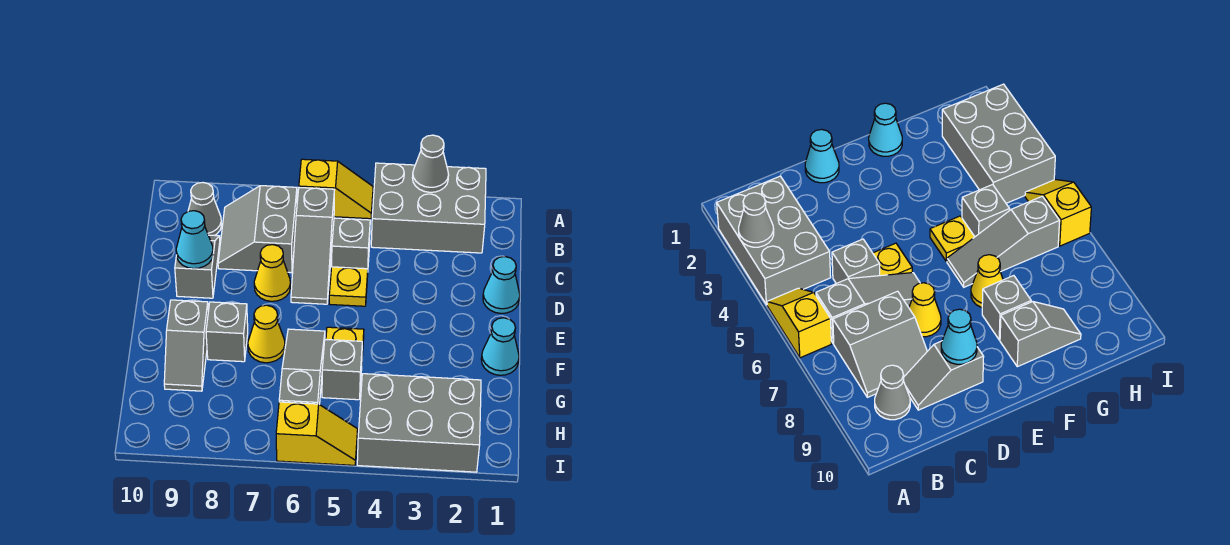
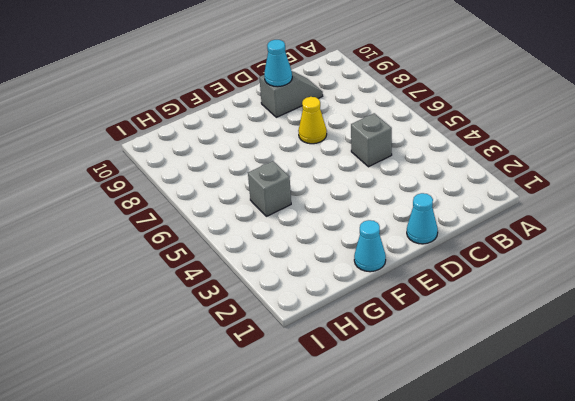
none -> grey brick A2:B4 level 1
none -> yellow slope A5:A6 level 1 top 6
none -> grey slope B6:D6 level 1 top B

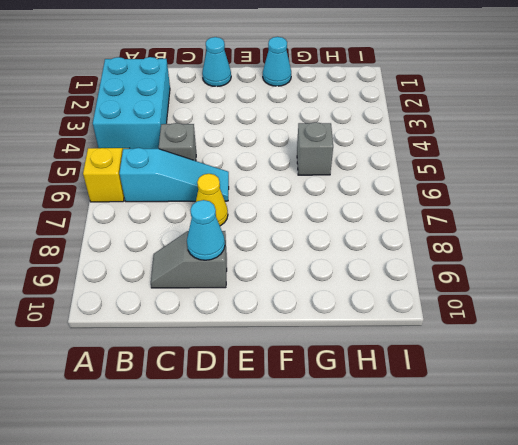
cyan brick A2:B4 level 1 -> grey brick A2:B4 level 1
cyan slope B6:D6 level 1 top B -> grey slope B6:D6 level 1 top B
none -> grey slope B7:C8 level 1 top 7
none -> grey cone B9 level 1
none -> yellow plate D5 level 1

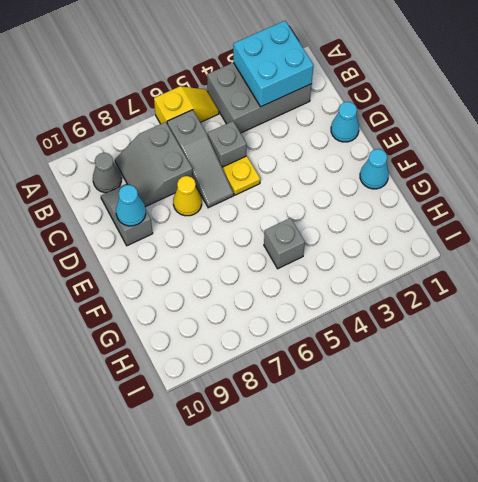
cyan brick A2:B3 level 2 -> grey cone A3 level 2
none -> yellow plate F5 level 1
none -> grey slope F6:H6 level 1 top H
none -> yellow cone F7 level 1

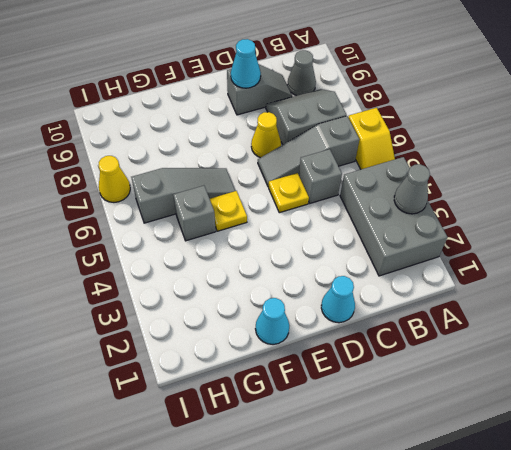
yellow cone I7 level 1 -> yellow cone F7 level 1
none -> grey brick F8 level 1
none -> grey slope F9:G9 level 1 top F
none -> grey brick H2:I4 level 1

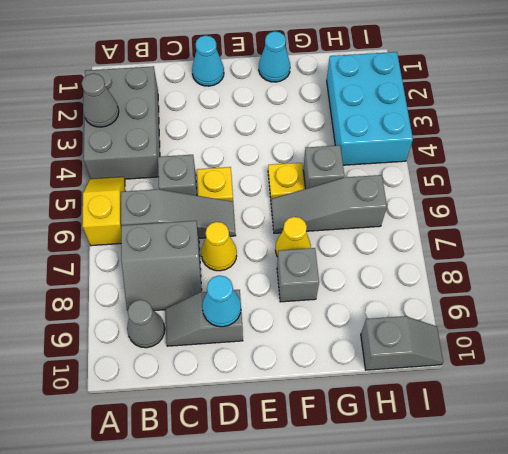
cyan brick H2:I4 level 1 -> grey brick H2:I4 level 1
grey slope H10:I10 level 1 top H -> grey slope F9:G9 level 1 top F
none -> yellow slope I5:I6 level 1 top 6

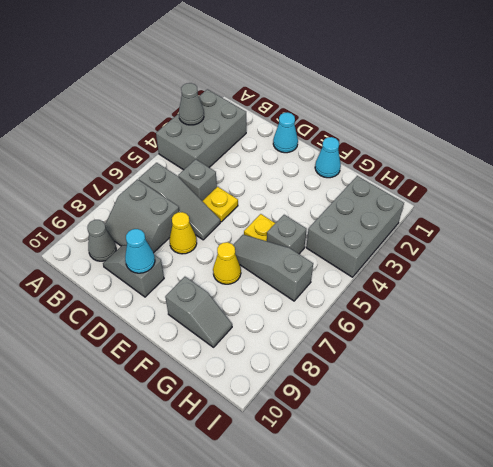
none -> yellow slope A5:A6 level 1 top 6
none -> grey brick F8 level 1
none -> yellow slope I5:I6 level 1 top 6

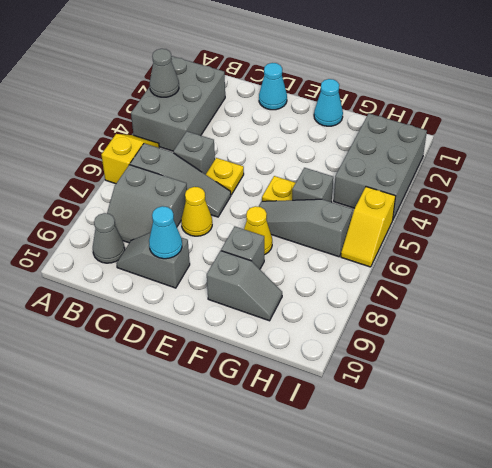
yellow slope I5:I6 level 1 top 5 -> yellow slope I5:I6 level 1 top 6

